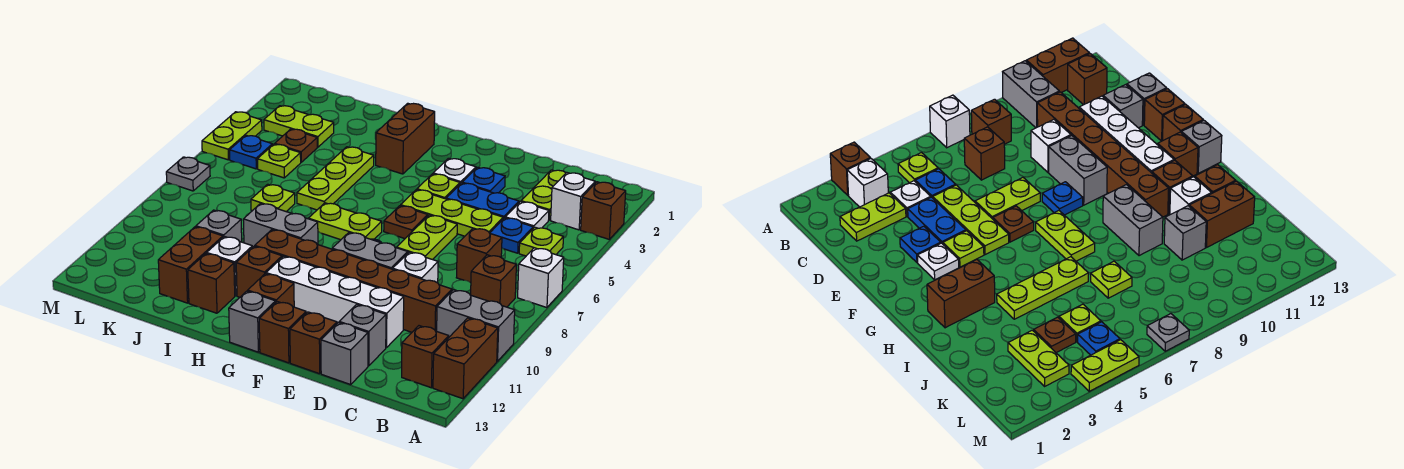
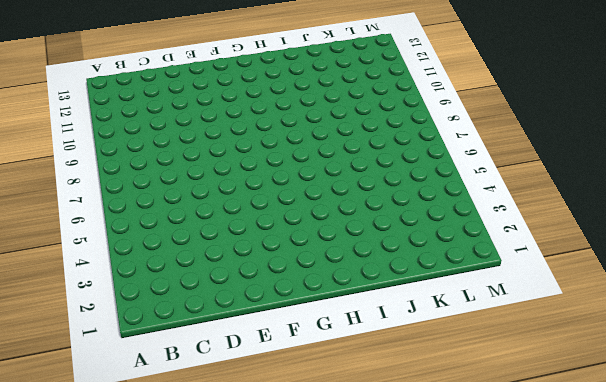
none -> brown brick A3 level 1
none -> white brick A7 level 1
none -> grey brick A10:B10 level 1
none -> brown brick A11:A12 level 1

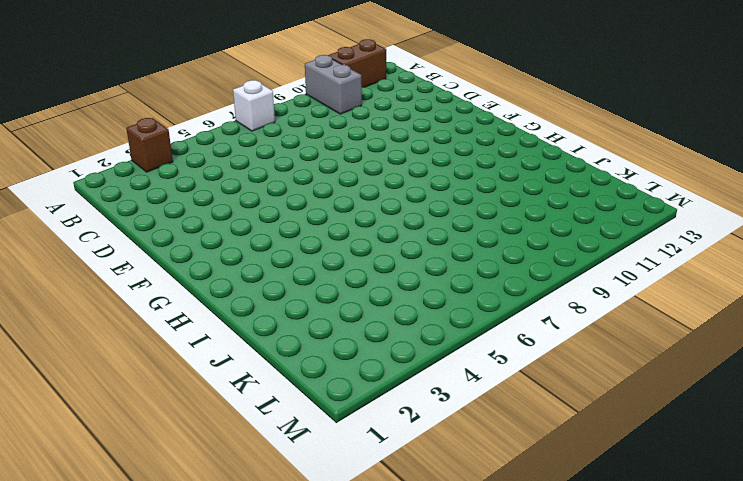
none -> white brick B3 level 1
none -> lime plate B5 level 1
none -> brown brick B8 level 1
none -> brown brick B12 level 1

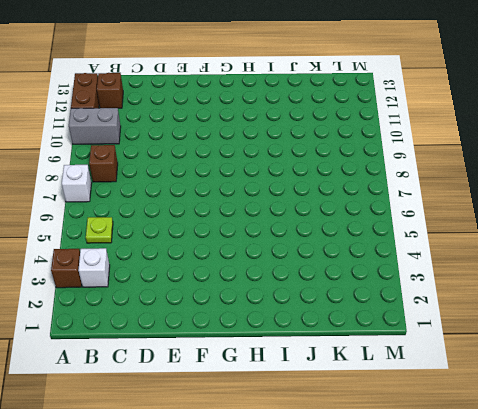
none -> lime plate C2:C3 level 1
none -> white plate C4 level 1
none -> blue plate C5 level 1
none -> brown brick C7 level 1

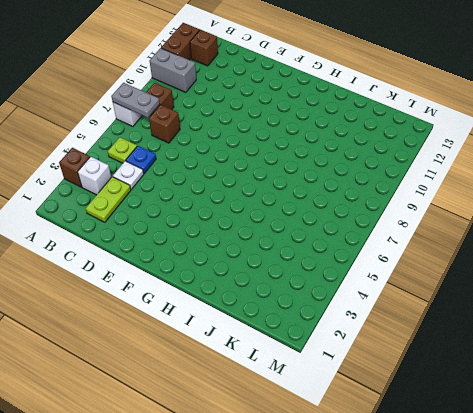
grey plate A7:B7 level 2 -> none
none -> brown brick C10:H10 level 1
none -> blue plate D4:E4 level 1
none -> lime plate D5:F5 level 1
none -> white brick D9 level 1

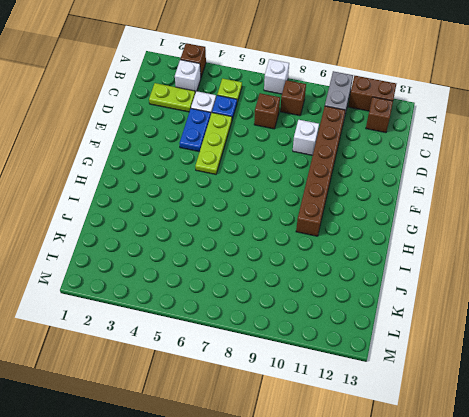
none -> white brick D11:G11 level 1
none -> grey brick D12 level 1
none -> grey brick D13 level 1
none -> blue plate E3 level 1

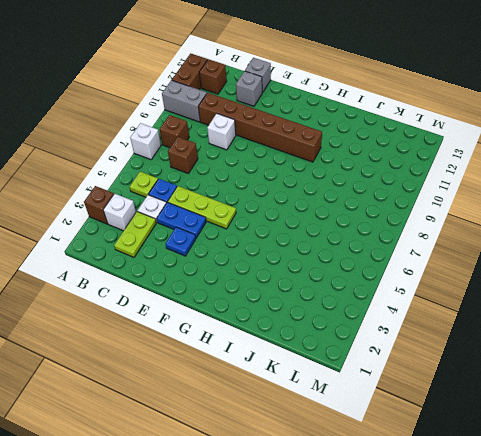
none -> white brick D11:G11 level 1
none -> lime plate E6:E7 level 1
none -> grey brick E9:F9 level 1
none -> brown brick E13 level 1

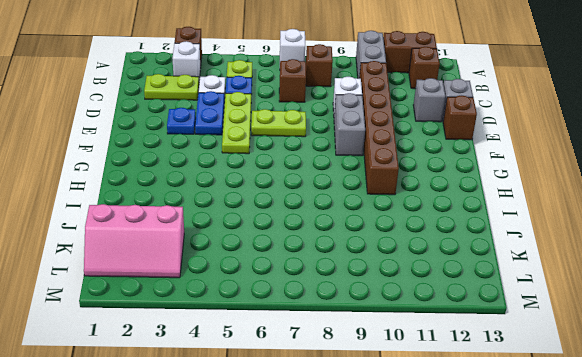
pink slope K1:L3 level 1 top K -> lime plate K3:L3 level 1
none -> white brick D11:G11 level 1
none -> white plate F3 level 1
none -> lime plate F4 level 1
none -> brown plate F6 level 1

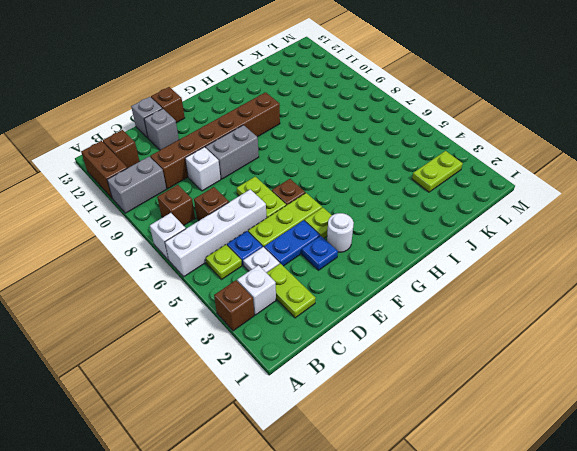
white brick A6:D6 level 1 -> white brick D11:G11 level 1
white round brick F3 level 1 -> white plate F3 level 1
none -> blue plate F8 level 1
none -> brown brick F13 level 1
none -> lime plate G7:H7 level 1
none -> brown brick G12 level 1

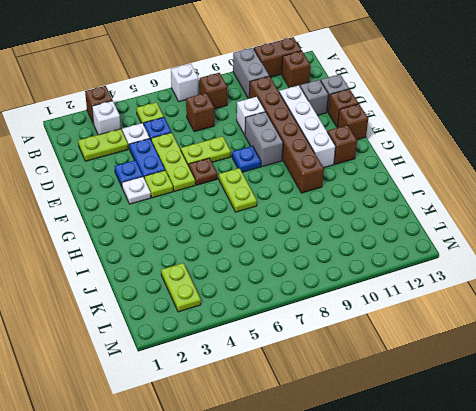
none -> grey brick G13 level 1
none -> brown brick H2:H3 level 1
none -> grey brick H9:I9 level 1
none -> brown brick H11 level 1

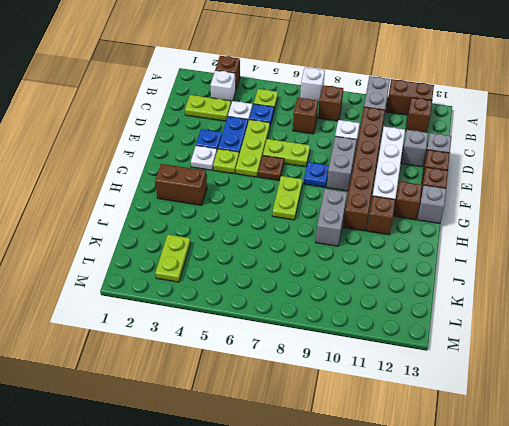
none -> lime plate I4:I6 level 1
none -> white brick I11 level 1
none -> brown brick I12 level 1
none -> lime plate J7 level 1

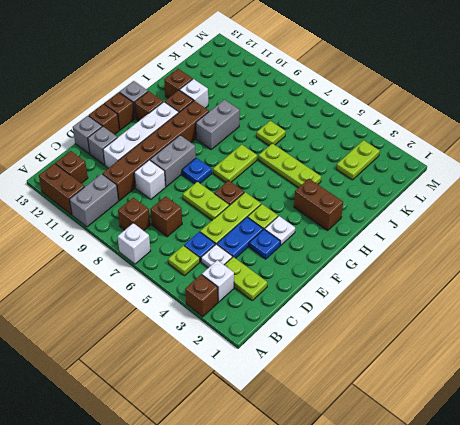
none -> grey brick J10 level 1
none -> brown brick J11:J12 level 1
none -> brown plate K4 level 1
none -> lime plate K5 level 1

